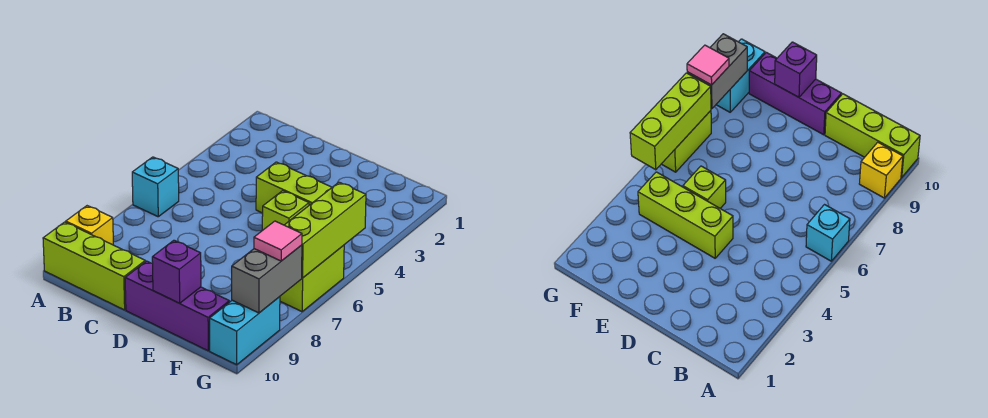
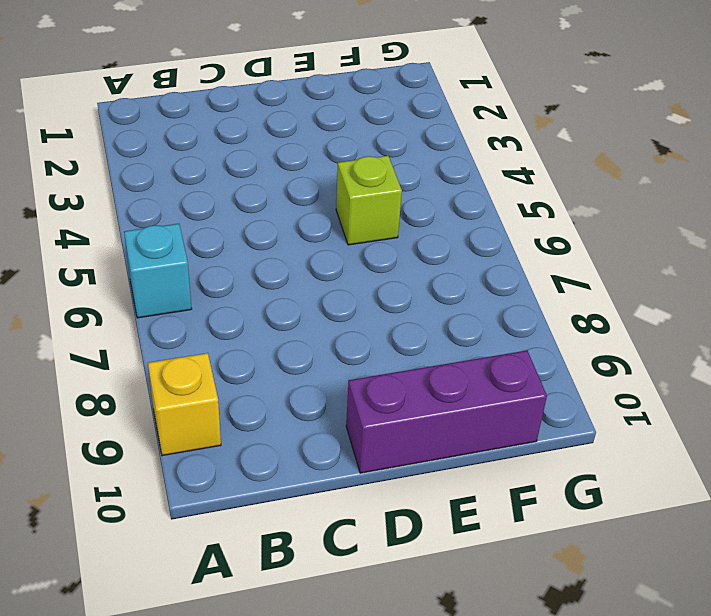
none -> lime brick A10:C10 level 1
none -> lime brick D4:F4 level 1
none -> lime brick G6:G7 level 1

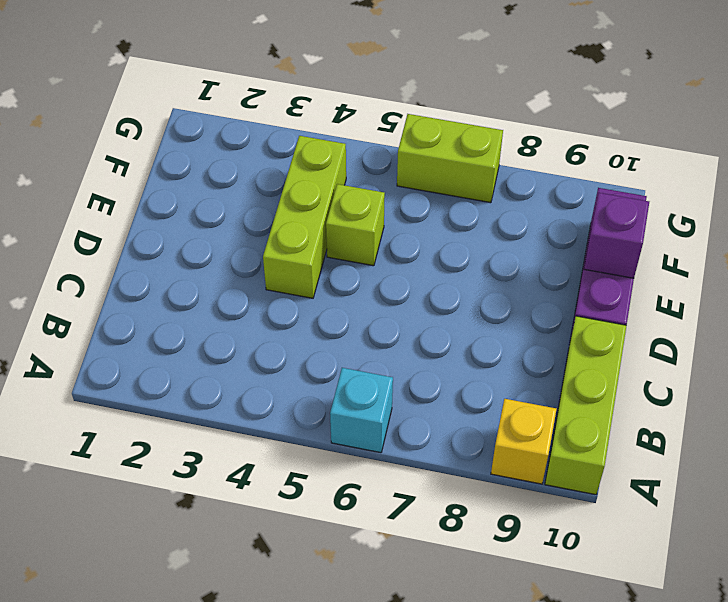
none -> cyan brick G9:G10 level 1
none -> lime brick G5:G7 level 2
none -> grey brick G8:G9 level 2

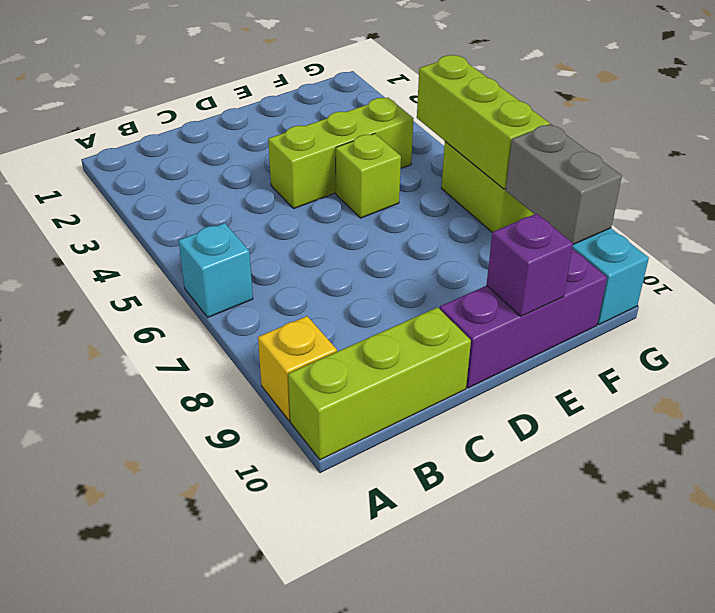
none -> pink tile G8 level 3

